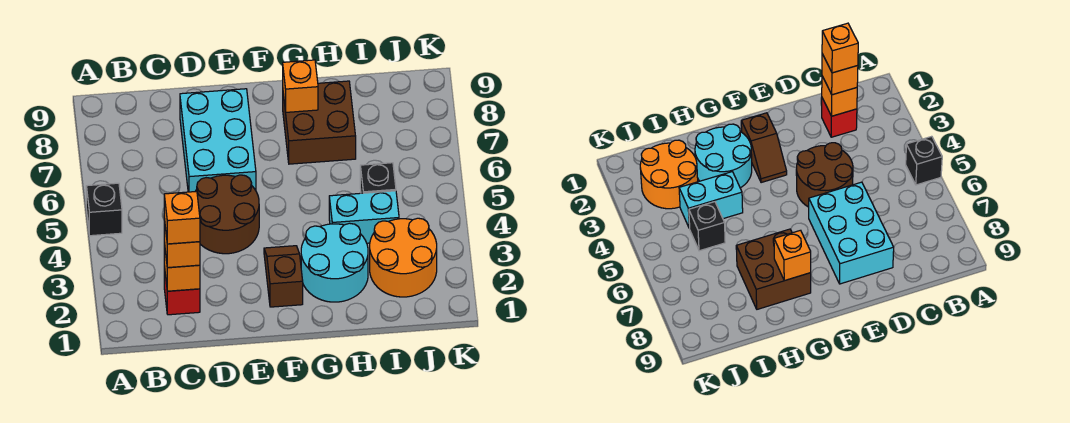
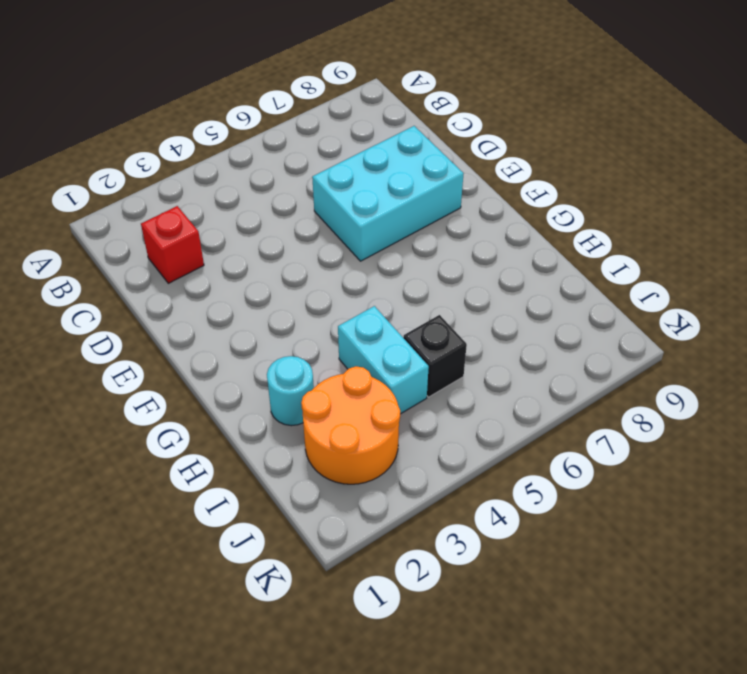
cyan round brick H2 level 1 -> cyan round brick G2:H3 level 1
none -> black brick A5 level 1
none -> brown round brick D4:E5 level 1
none -> brown slope F2:F3 level 1 top 2

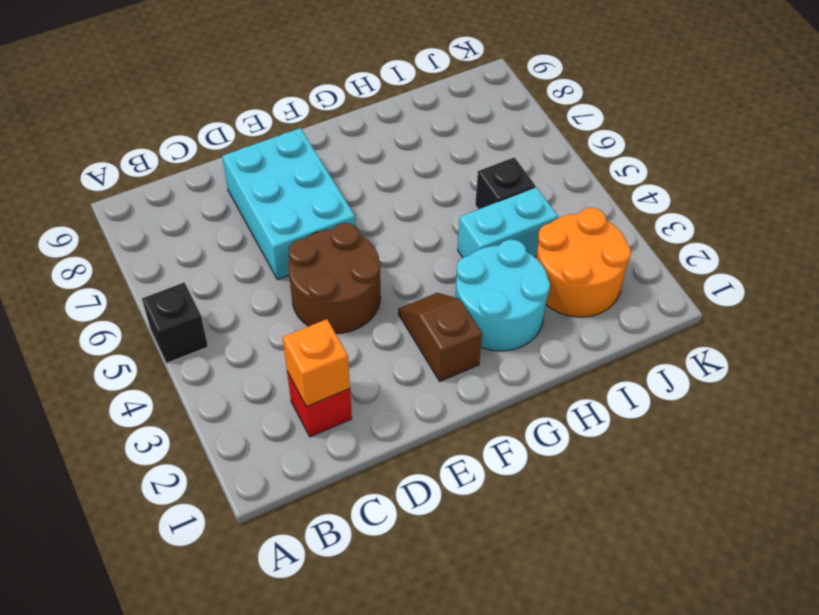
none -> brown brick G7:H8 level 1
none -> orange brick G8 level 2
none -> orange brick C2 level 3

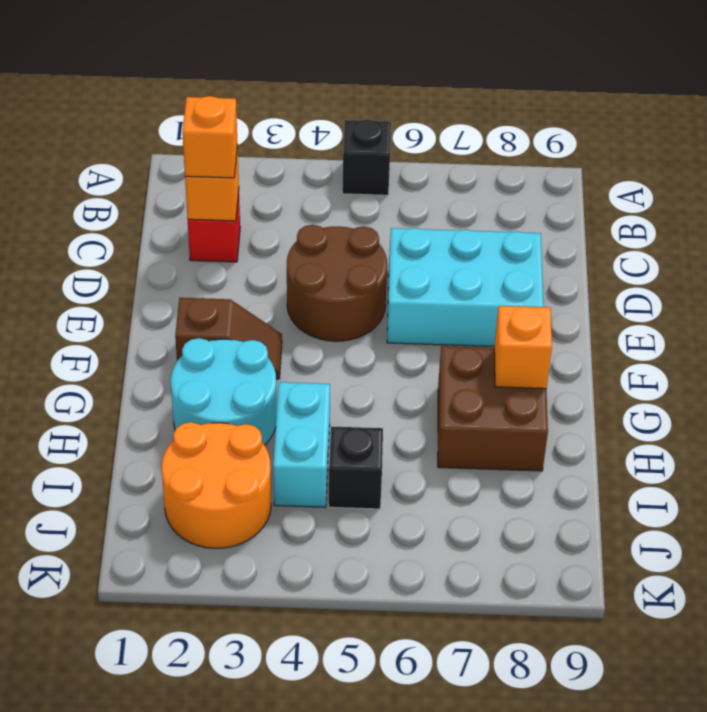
none -> orange brick C2 level 4

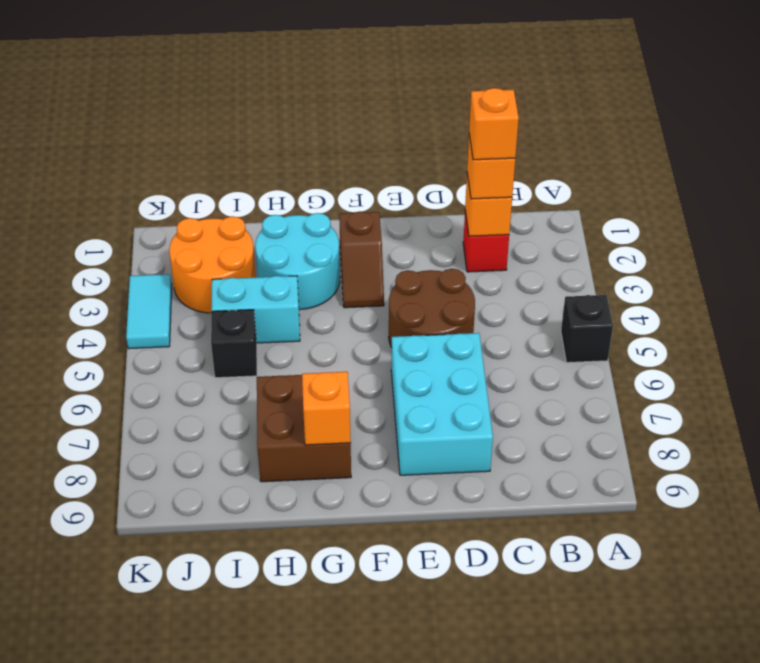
cyan tile K3:K4 level 1 -> none

